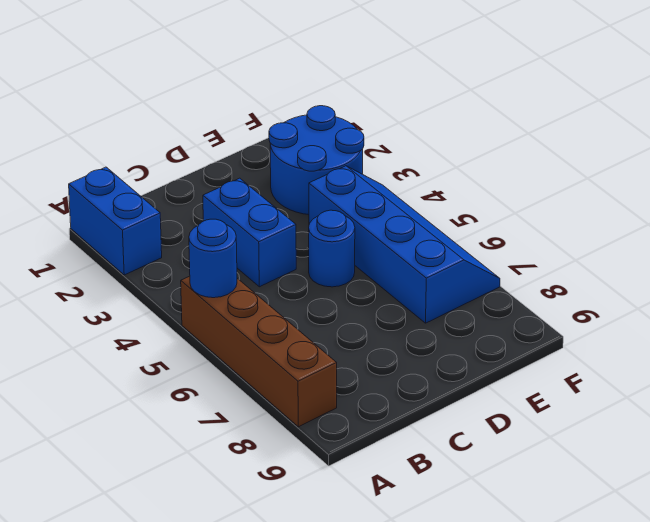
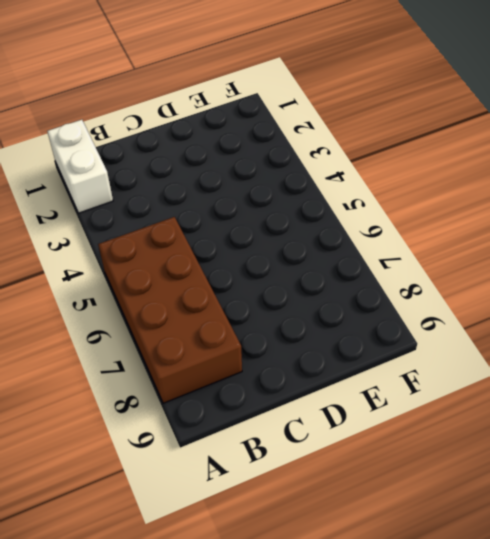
white brick A1:A2 level 1 -> blue brick A1:A2 level 1
brown brick A5:B8 level 1 -> brown brick A5:A8 level 1
none -> blue brick C3:C4 level 1
none -> blue round brick D5 level 1

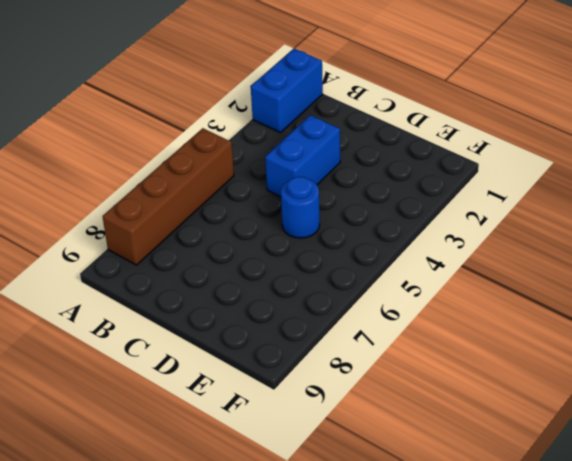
none -> blue round brick E2:F3 level 1
none -> blue slope E4:F7 level 1 top E

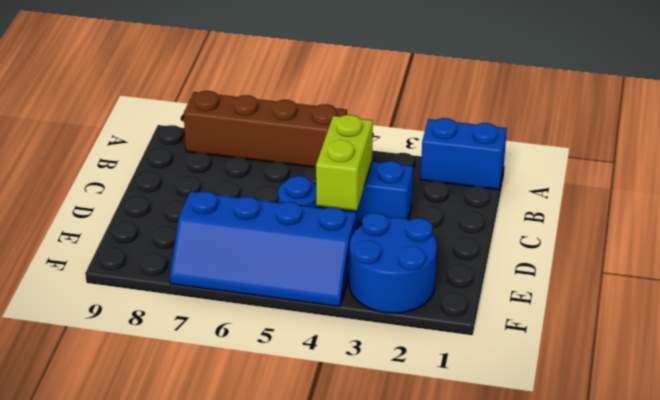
lime brick C4:D4 level 2 -> none
none -> blue round brick A5 level 2

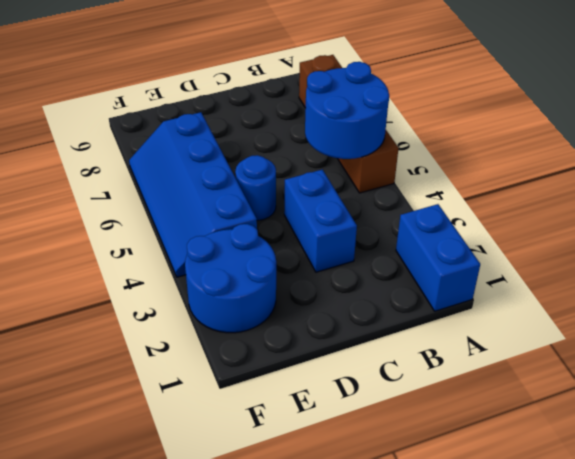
blue round brick A5:B6 level 2 -> blue round brick A5 level 2

